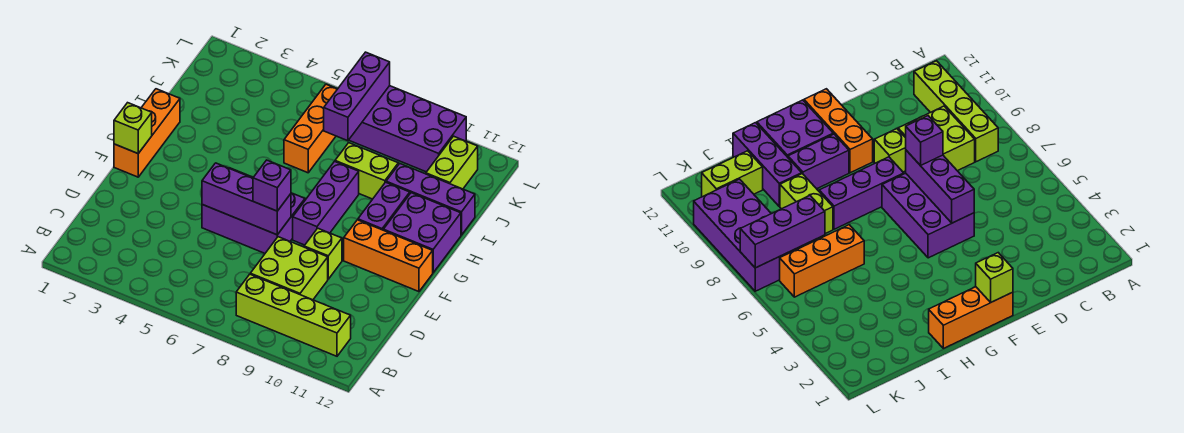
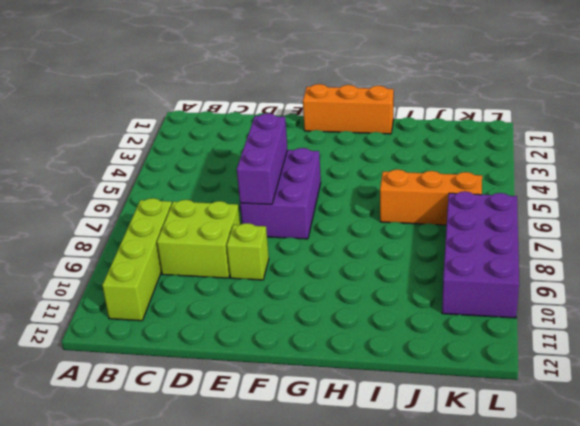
none -> purple brick F8:H8 level 1
none -> orange brick F10:F12 level 1
none -> purple brick G10:H10 level 1

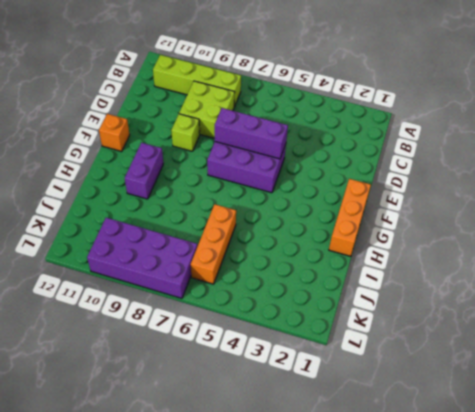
orange brick F12 level 1 -> orange brick F10:F12 level 1
none -> purple brick F8:H8 level 1
none -> purple brick G11:H12 level 1
none -> lime brick I8:I9 level 1

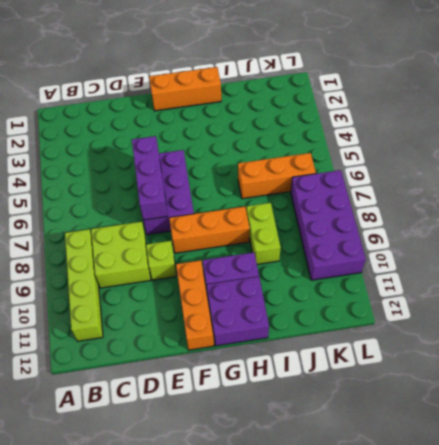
orange brick F8:H8 level 1 -> purple brick F8:H8 level 1
none -> purple brick I10:I12 level 1
none -> lime brick J11:K11 level 1
none -> lime brick F1 level 2

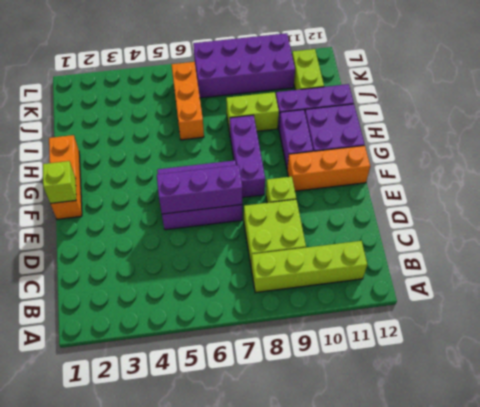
none -> purple brick J7:L7 level 2
none -> purple brick E7 level 3

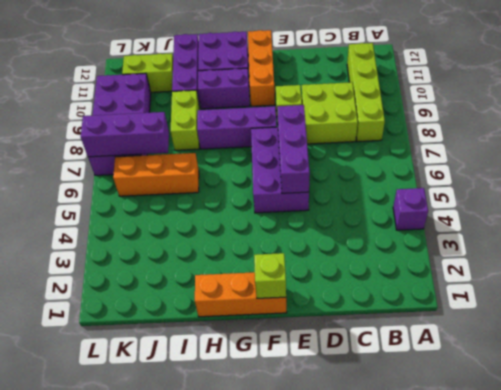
purple brick A4 level 1 -> purple brick E7 level 3

